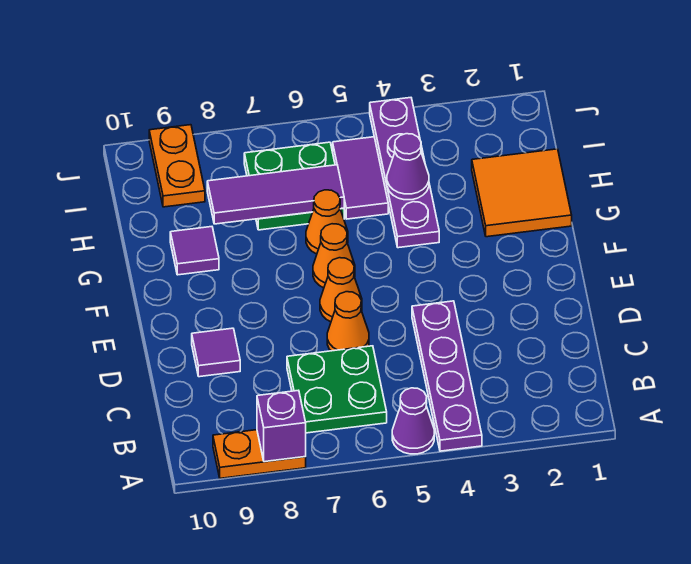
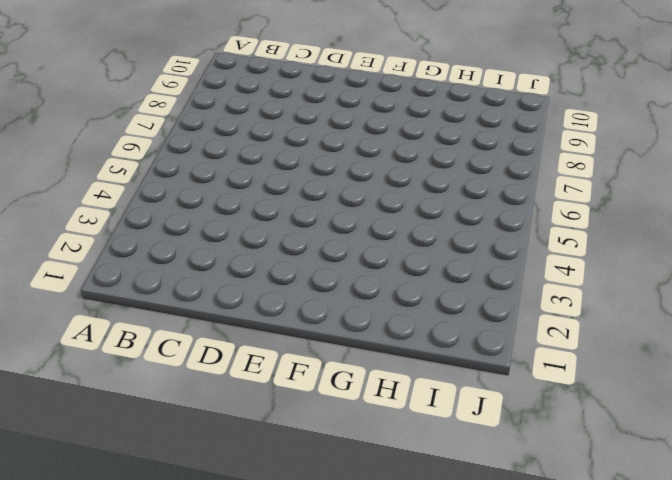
none -> purple plate A4:D4 level 1
none -> purple cone A5 level 1
none -> orange plate A8:A9 level 1

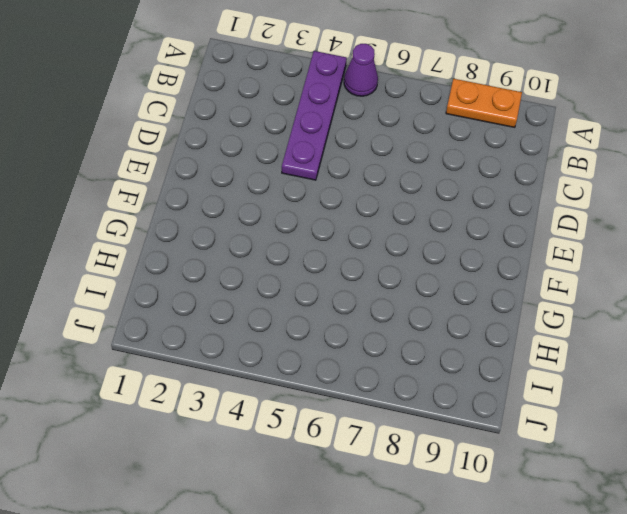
none -> green plate B6:C7 level 1
none -> orange cone D6 level 1
none -> purple tile D9 level 1

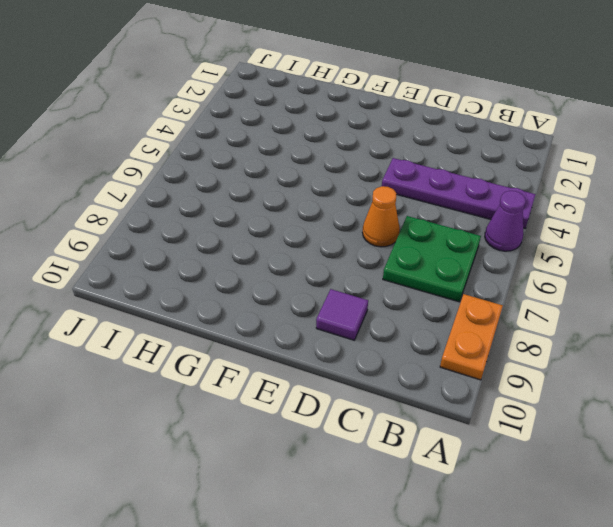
none -> orange cone E6 level 1
none -> orange cone F6 level 1
none -> orange tile G1:H2 level 1

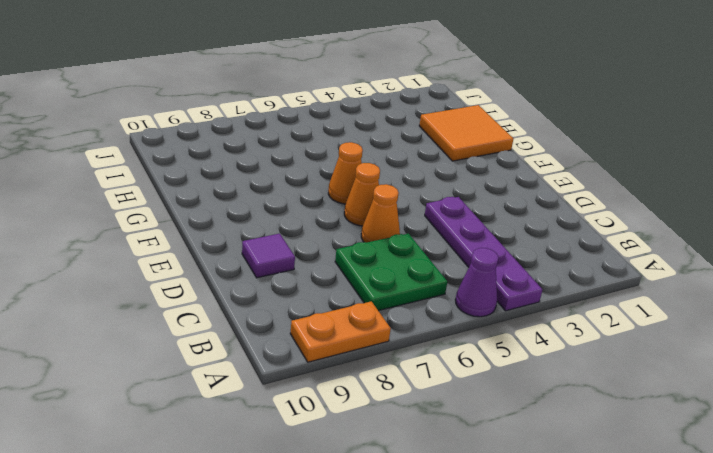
none -> purple plate G4:J4 level 1
none -> orange cone G6 level 1
none -> purple tile G9 level 1

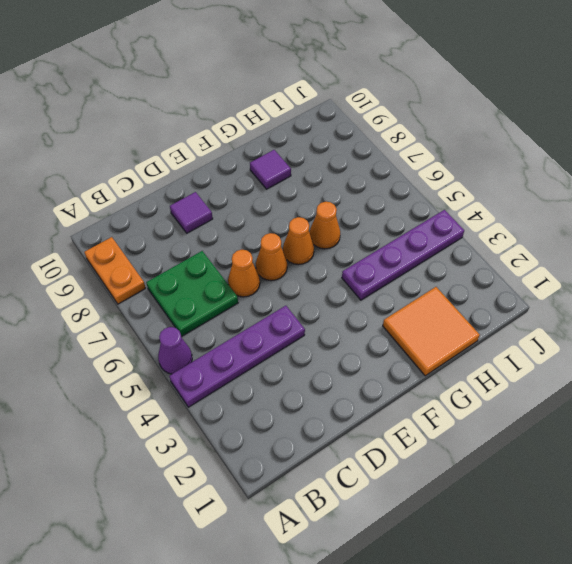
none -> purple tile H5:I5 level 1
none -> green plate H6:I7 level 1
none -> orange plate I9:J9 level 1

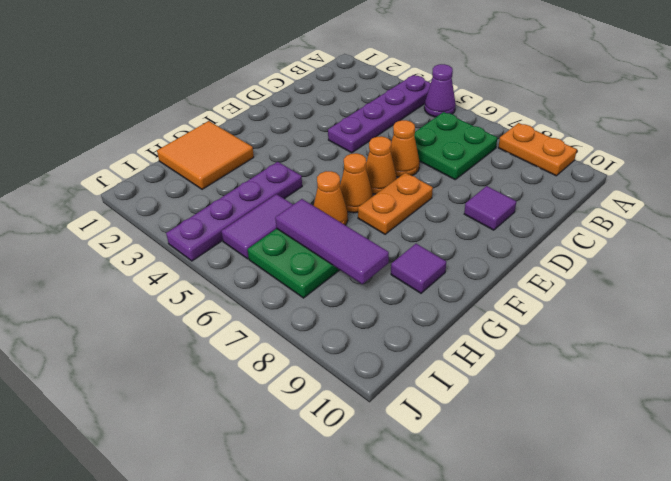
orange plate E7:F7 level 1 -> orange plate I9:J9 level 1
none -> purple brick A8 level 2
none -> purple cone H4 level 2

